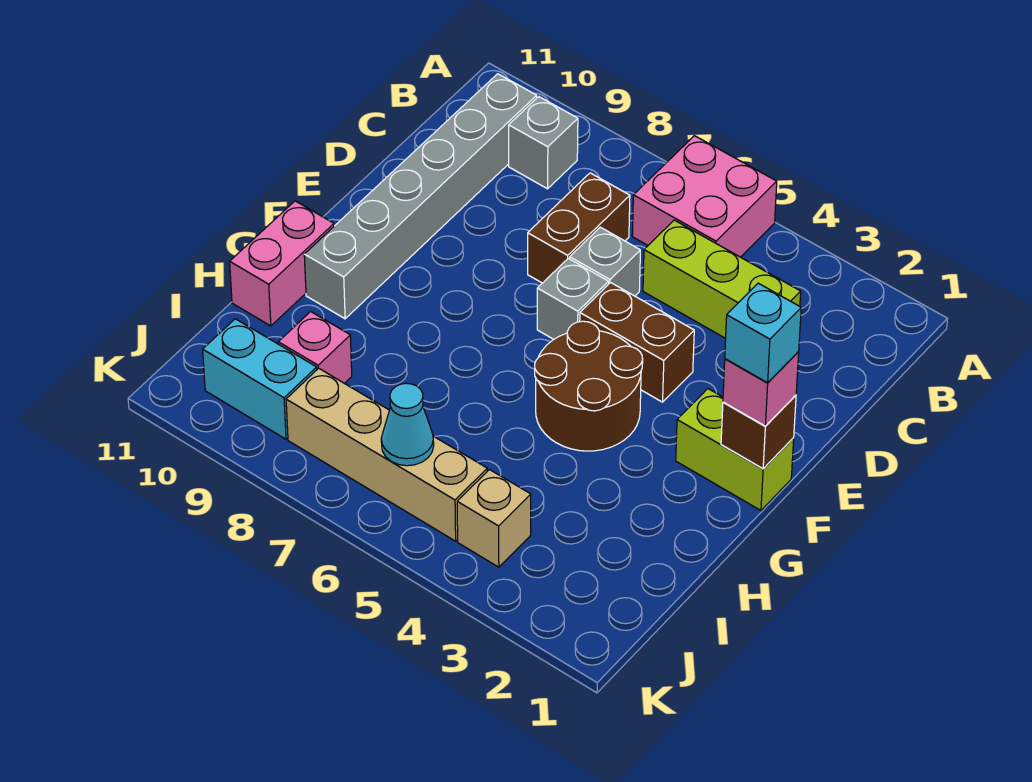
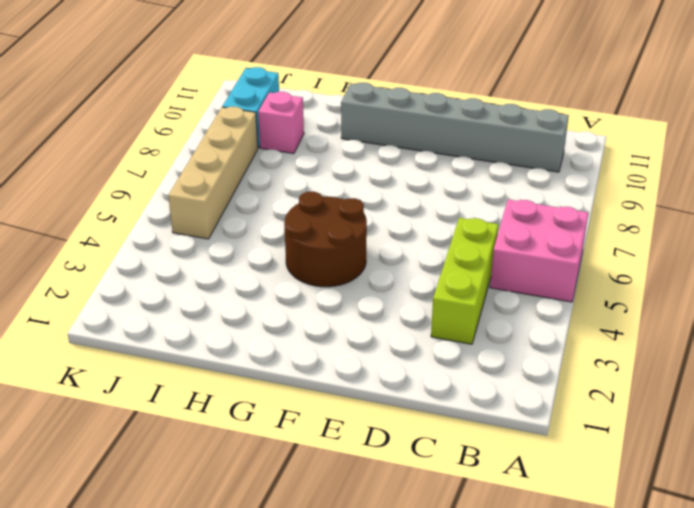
none -> grey brick B9 level 1
none -> brown brick C7:D7 level 1
none -> grey brick D6 level 1

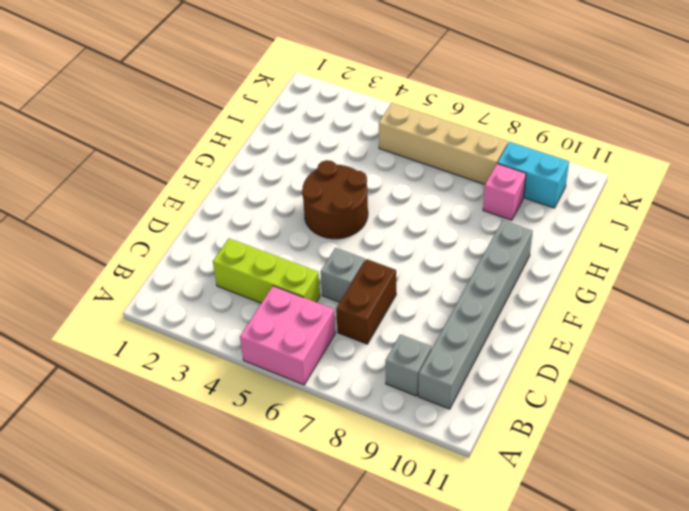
none -> brown brick E4:E5 level 1
none -> grey brick E6 level 1
none -> lime brick F1:F2 level 1

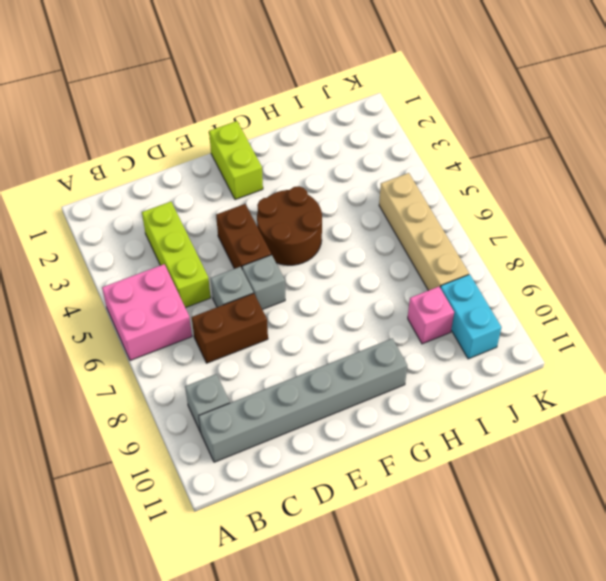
none -> pink brick G11:H11 level 1
none -> tan brick J4 level 1
none -> brown brick F1 level 2

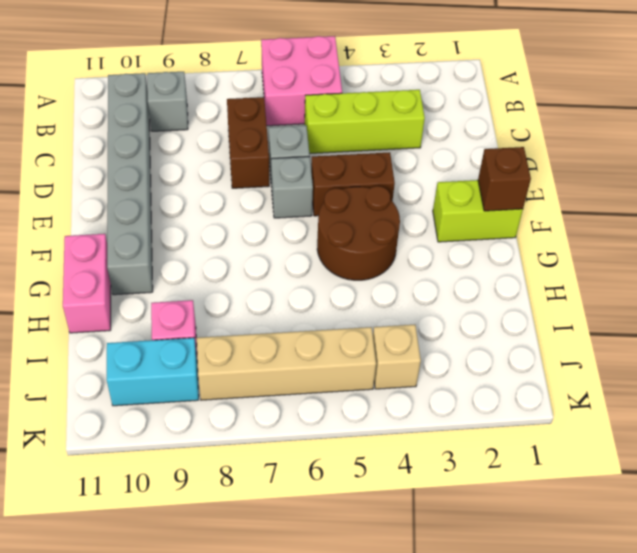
none -> cyan cone J6 level 2
none -> pink brick F1 level 3
none -> cyan brick F1 level 4

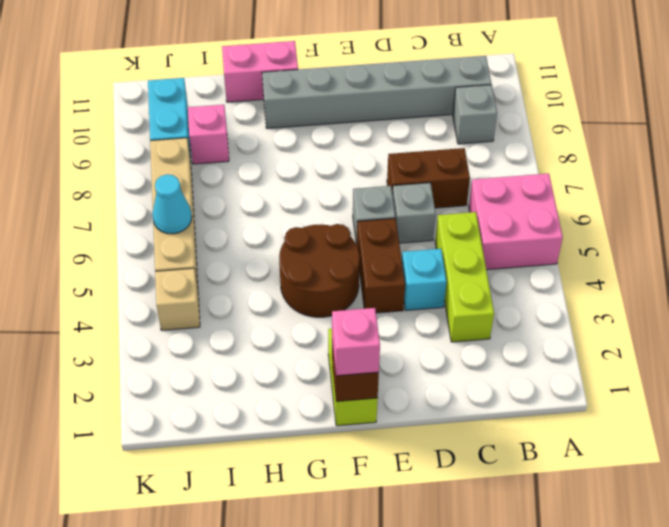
cyan brick D4 level 1 -> cyan brick F1 level 4

